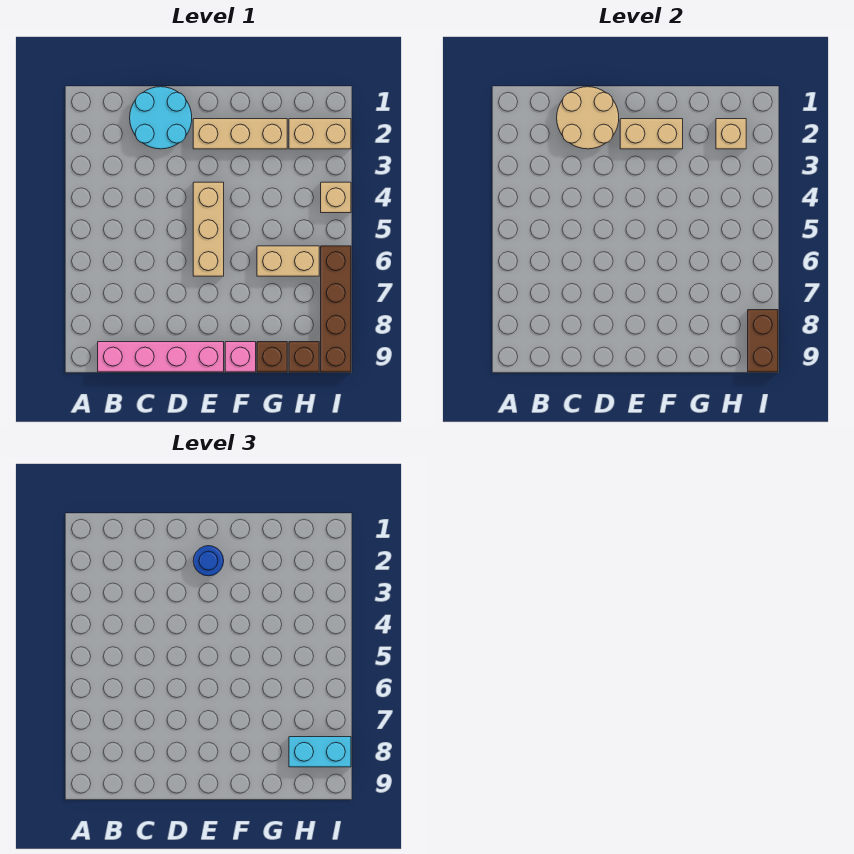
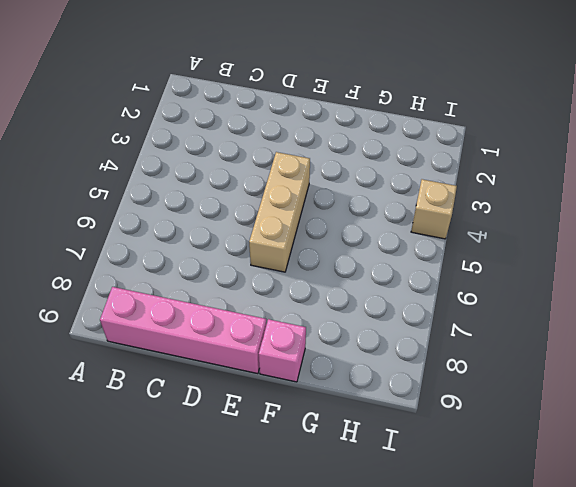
none -> cyan round brick C1:D2 level 1
none -> tan brick E2:G2 level 1
none -> tan brick G6:H6 level 1

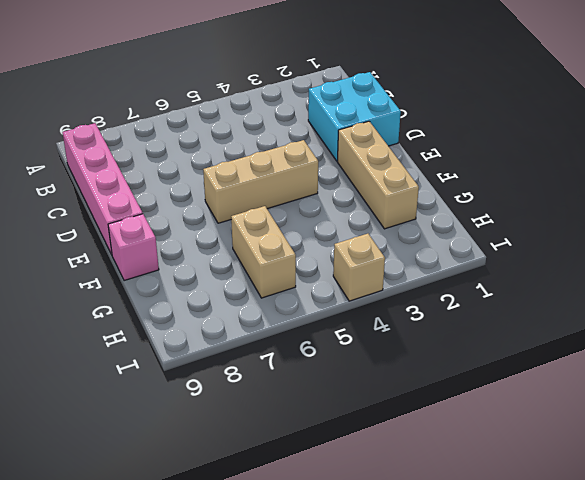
cyan brick C1:D2 level 1 -> cyan round brick C1:D2 level 1
none -> brown brick G9 level 1
none -> tan brick H2:I2 level 1
none -> brown brick H9 level 1

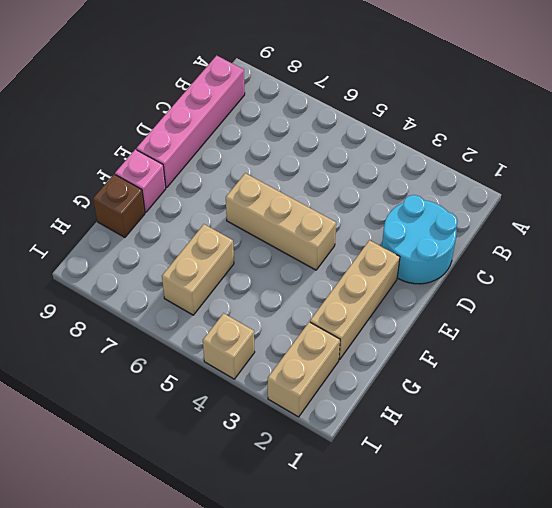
none -> brown brick H9 level 1
none -> brown brick I6:I9 level 1
none -> tan round brick C1:D2 level 2

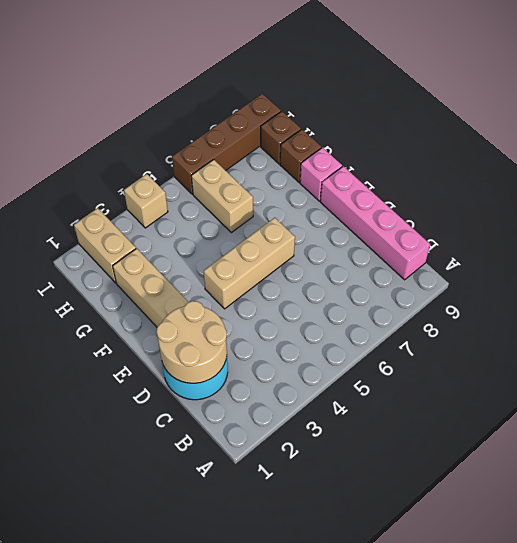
none -> tan brick E2:F2 level 2
none -> tan brick H2 level 2
none -> brown brick I8:I9 level 2

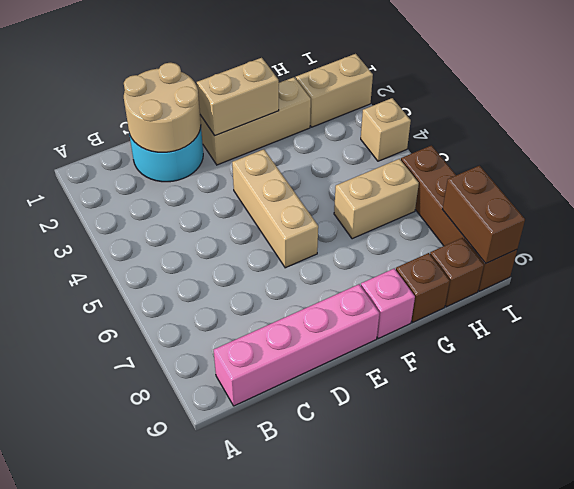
none -> tan brick H2 level 2
none -> blue round brick E2 level 3
none -> cyan brick H8:I8 level 3

